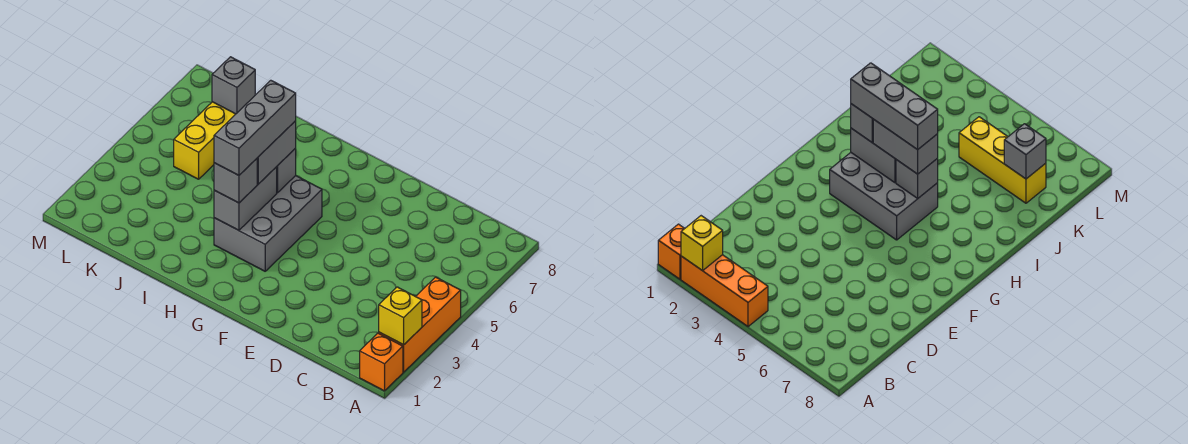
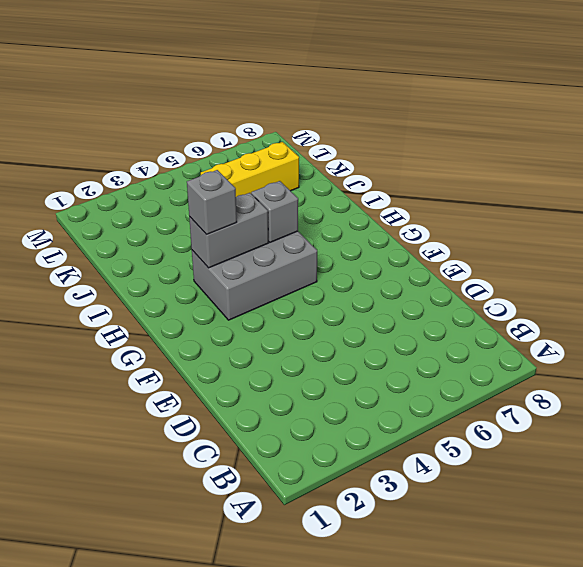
none -> orange brick A1 level 1
none -> orange brick A2:A4 level 1

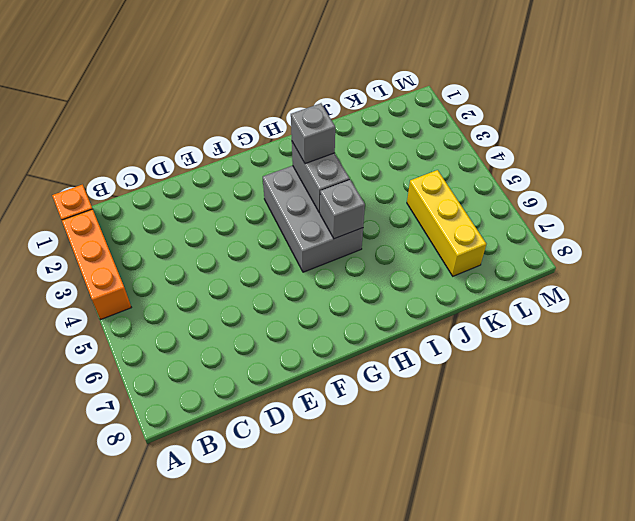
none -> yellow brick A2 level 2
none -> grey brick K7 level 2

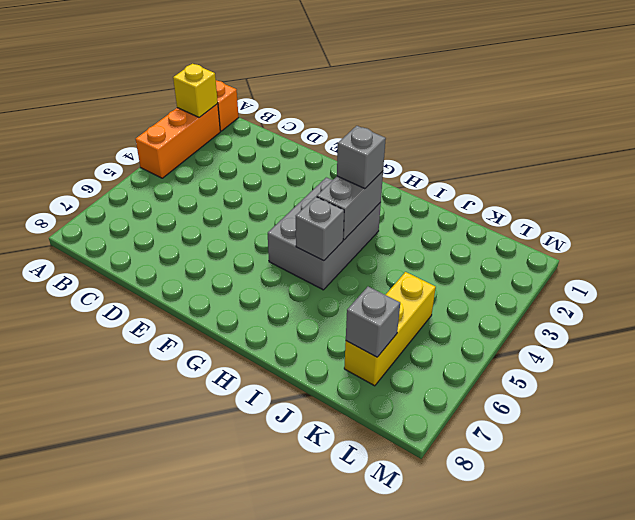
none -> grey brick H4:H5 level 3
none -> grey brick H3:H5 level 4

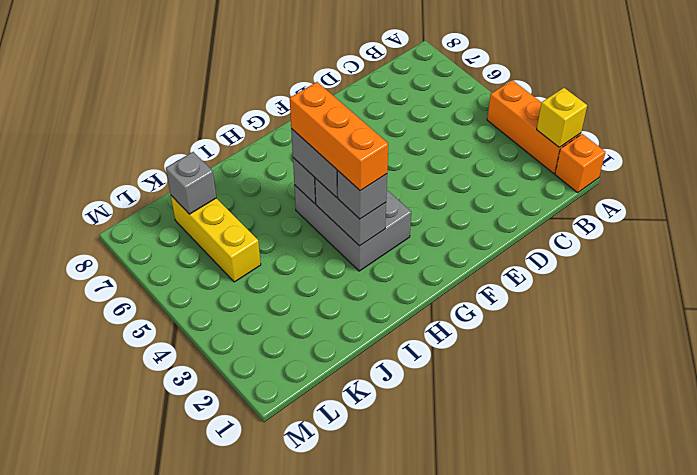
orange brick H3:H5 level 4 -> grey brick H3:H5 level 4

